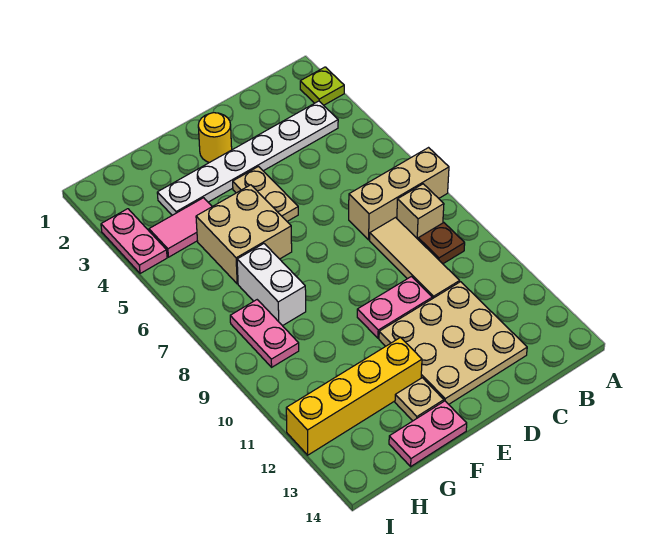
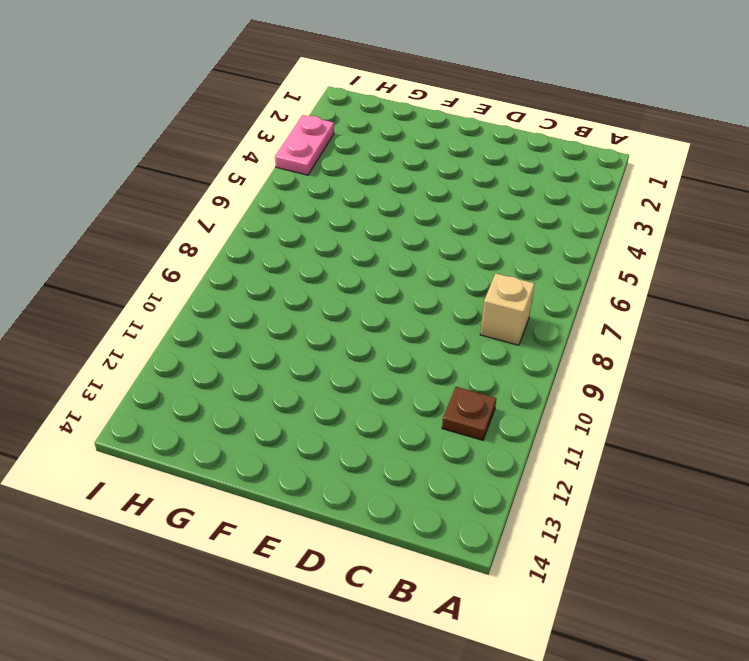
brown plate B11 level 1 -> brown plate B9 level 1
none -> lime plate A2 level 1
none -> tan brick A7:C7 level 1
none -> white plate B3:G3 level 1

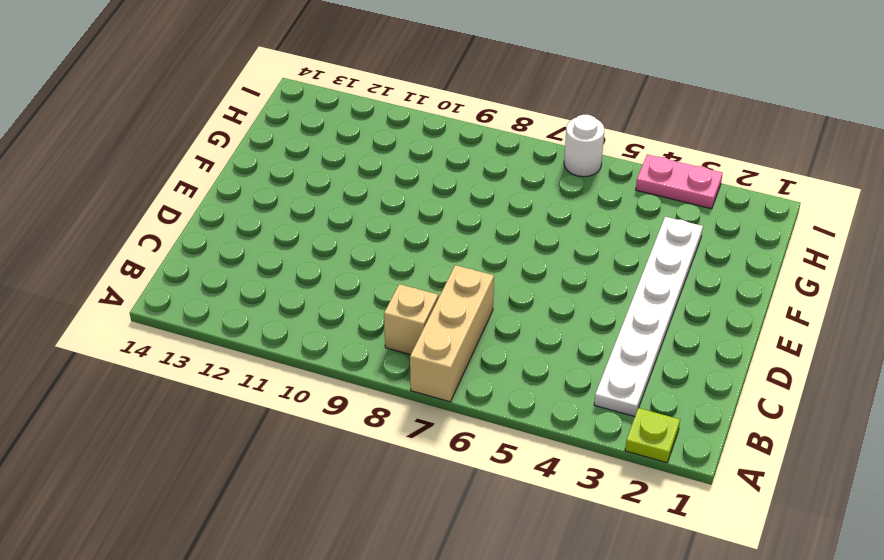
white round brick I6 level 1 -> none
none -> brown plate B9 level 1
none -> tan tile C8:C10 level 1
none -> tan plate C11:E13 level 1

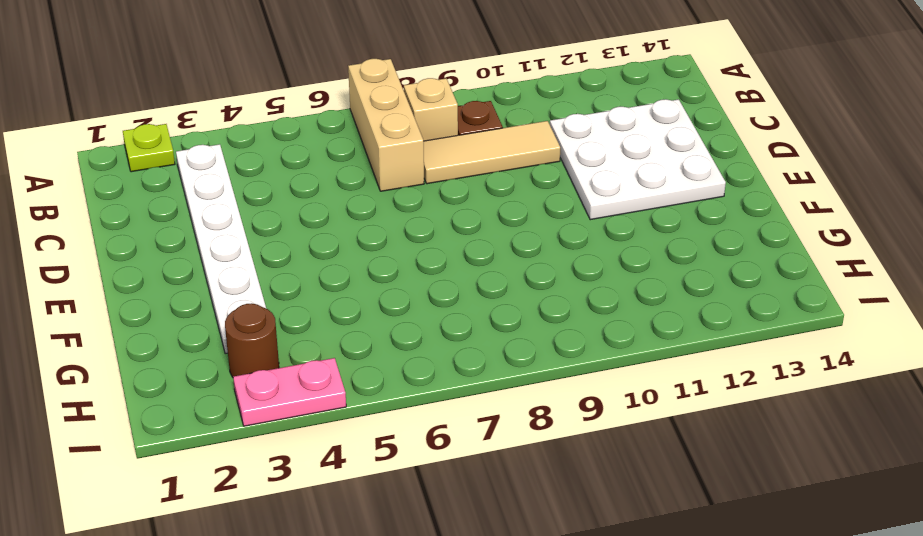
white plate C11:E13 level 1 -> tan plate C11:E13 level 1
brown round brick H3 level 1 -> none
none -> pink plate D10:E10 level 1
none -> yellow round brick E2 level 1
none -> tan plate E4:E5 level 1

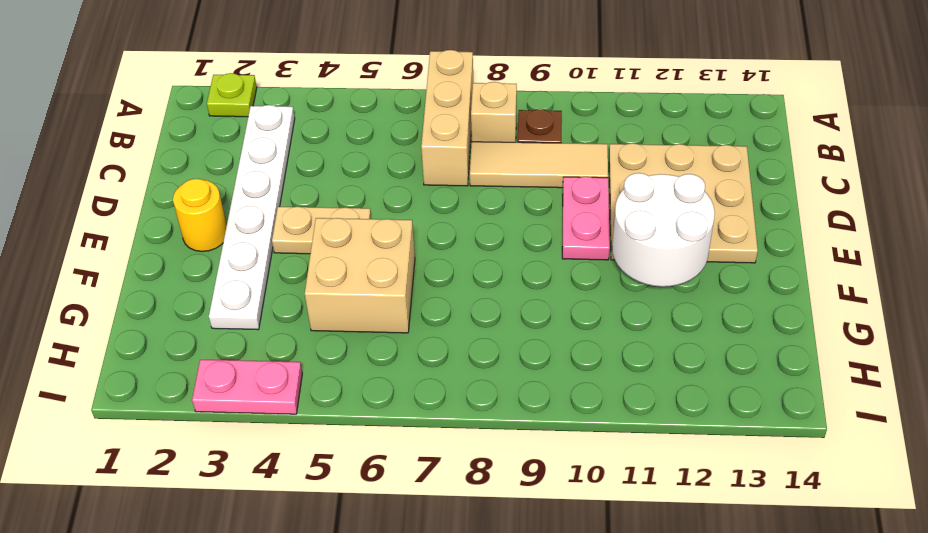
white round brick E11:F12 level 2 -> none
none -> yellow brick F12:I12 level 1
none -> tan plate F13 level 1
none -> pink plate F14:G14 level 1

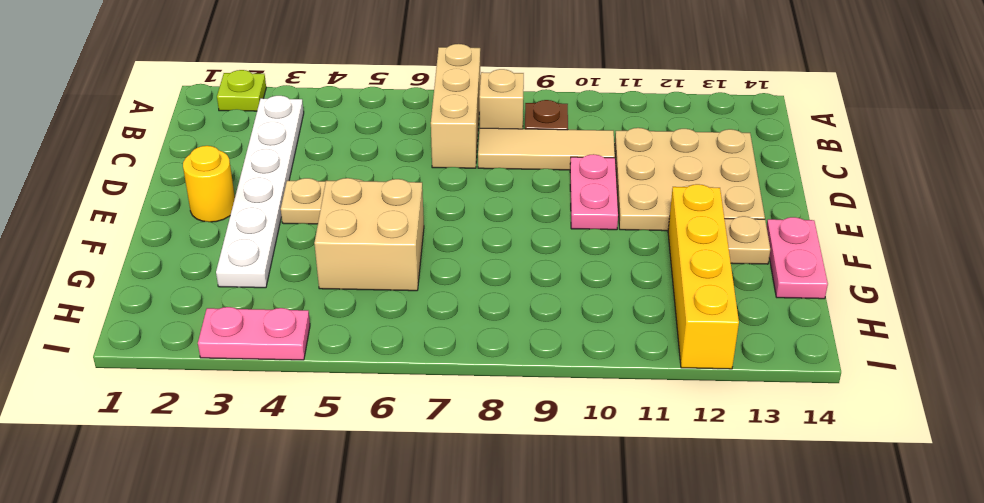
none -> pink tile G4:H4 level 1
none -> white brick G7:G8 level 1
none -> pink plate H8:H9 level 1

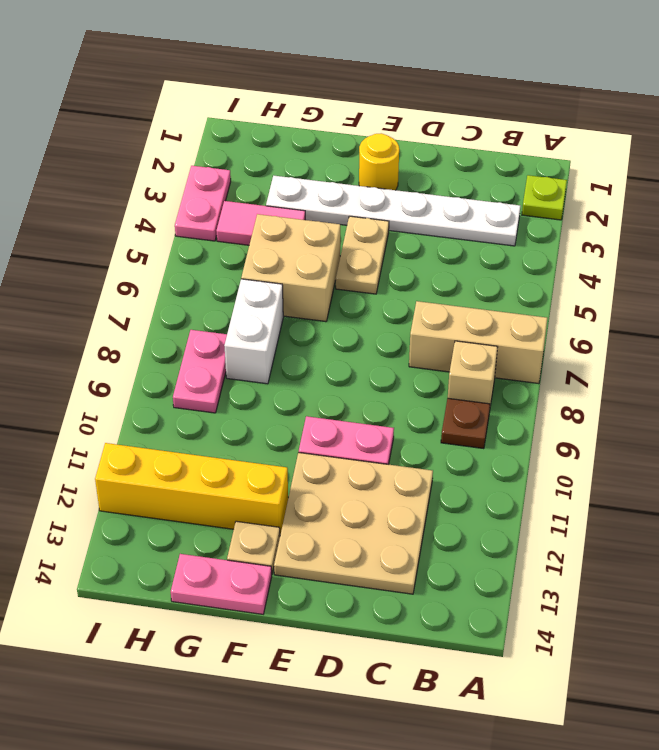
none -> tan tile C8:C10 level 1

